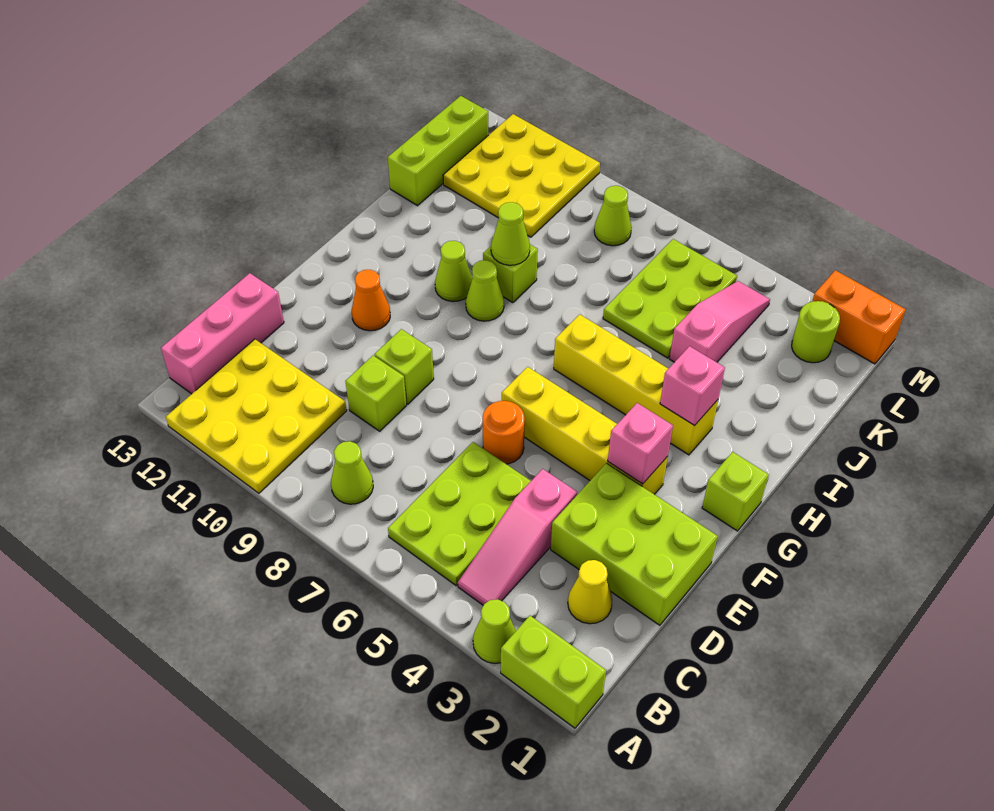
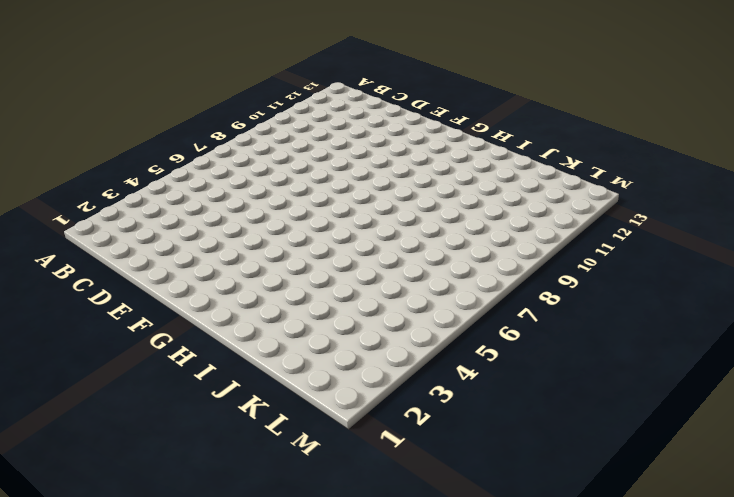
none -> lime brick A1:A2 level 1
none -> lime cone A3 level 1
none -> yellow plate A10:C12 level 1

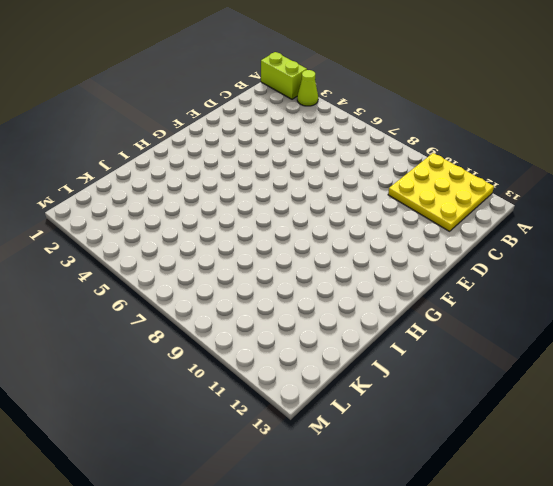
none -> pink slope B4:D4 level 1 top D
none -> lime plate B5:D6 level 1
none -> lime cone B8 level 1

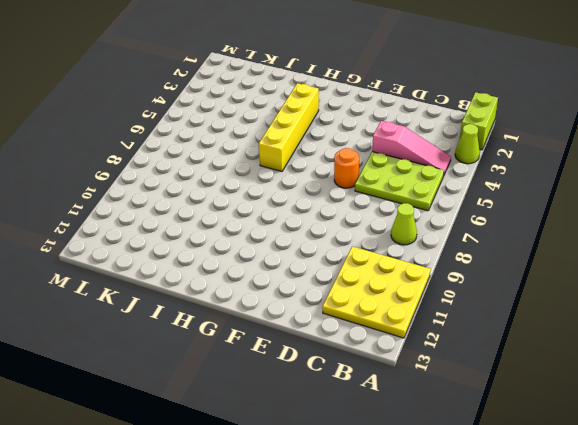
none -> pink brick B13:D13 level 1
none -> yellow cone C2 level 1
none -> lime brick D1:E3 level 1

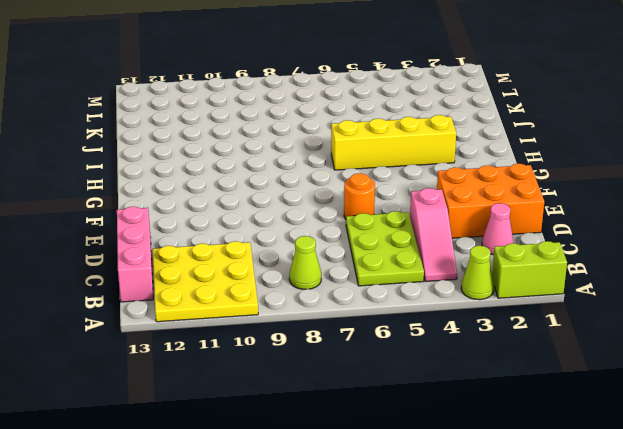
pink cone C2 level 1 -> yellow cone C2 level 1
orange brick D1:E3 level 1 -> lime brick D1:E3 level 1
none -> lime brick D9 level 1
none -> lime brick E9 level 1
none -> yellow brick F3:F6 level 1

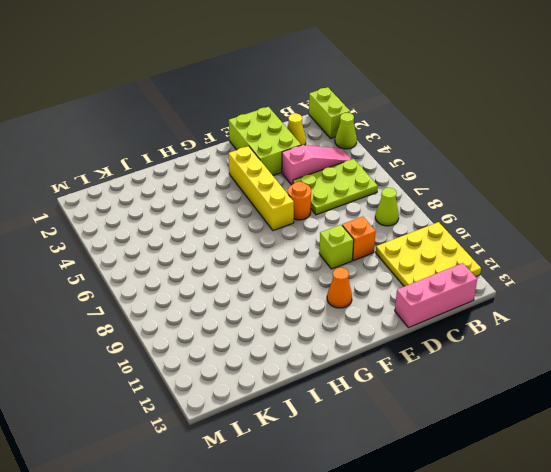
orange brick D9 level 1 -> lime brick D9 level 1
none -> lime brick G1 level 1
none -> yellow brick H3:H6 level 1
none -> lime cone H9 level 1

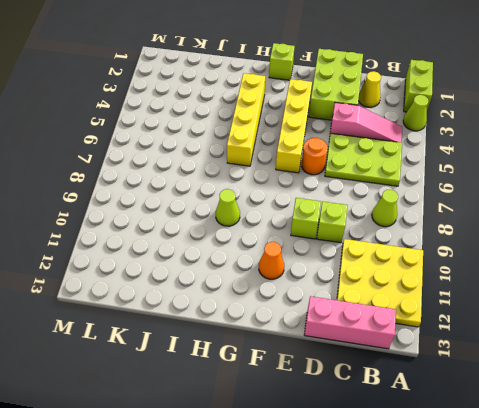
none -> lime cone H10 level 1
none -> lime brick I9 level 1
none -> pink slope J4:L4 level 1 top J

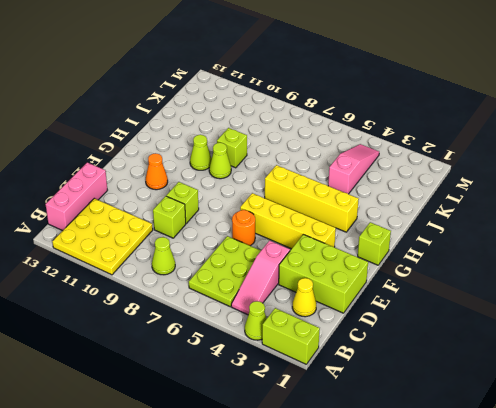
none -> lime plate J5:L6 level 1
none -> lime brick J13:L13 level 1
none -> yellow plate K10:M12 level 1

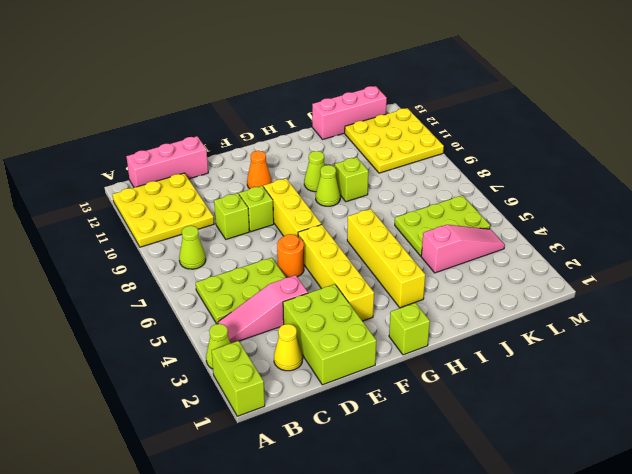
yellow brick F7:F9 level 1 -> none
pink brick J13:L13 level 1 -> lime brick J13:L13 level 1
none -> lime round brick L2 level 1
none -> lime cone L8 level 1
none -> orange brick M1:M2 level 1

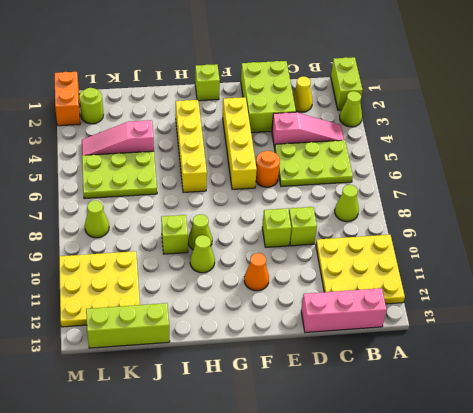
none -> pink brick F3 level 2
none -> pink brick H3 level 2
none -> lime cone I9 level 2

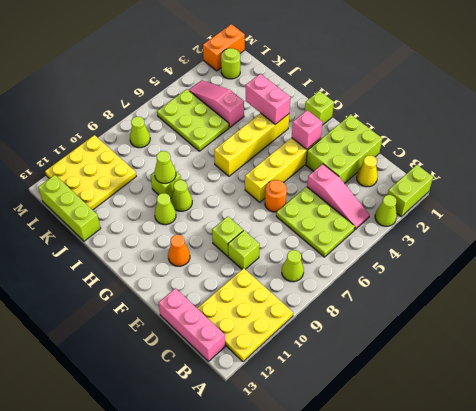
pink brick H3:I3 level 2 -> pink brick H3 level 2

